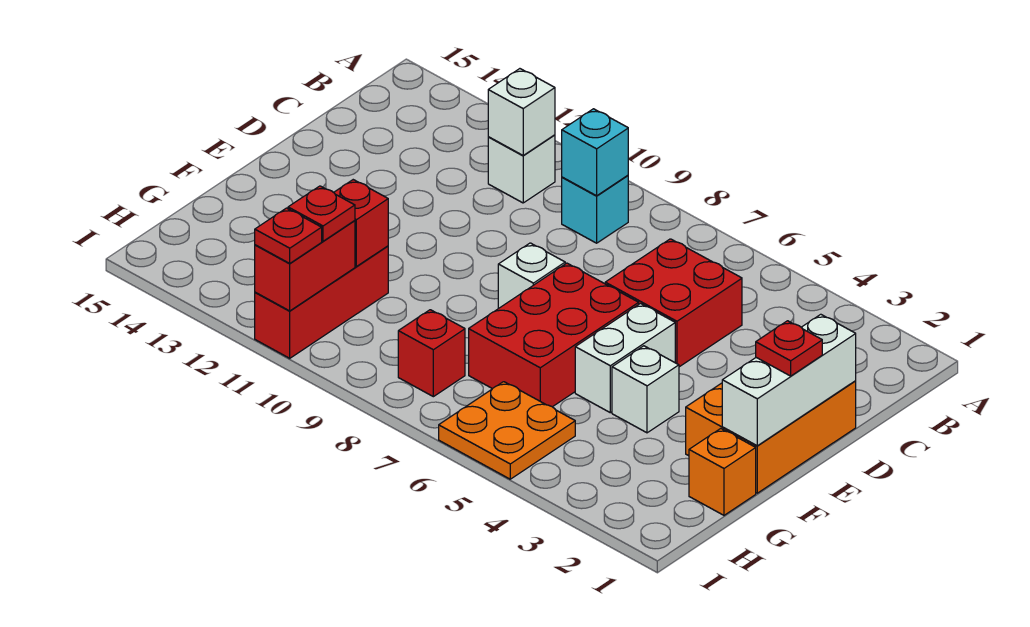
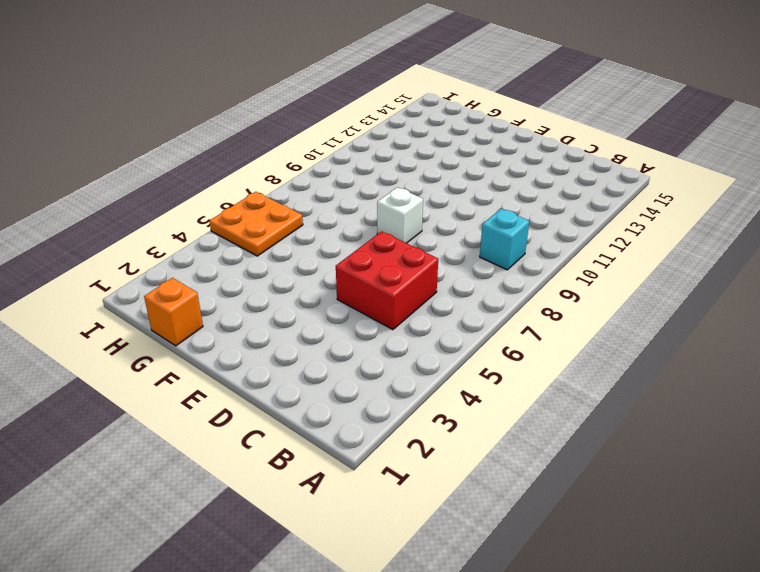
none -> white brick B11 level 1
none -> orange brick D1:F2 level 1
none -> white brick E5:F5 level 1

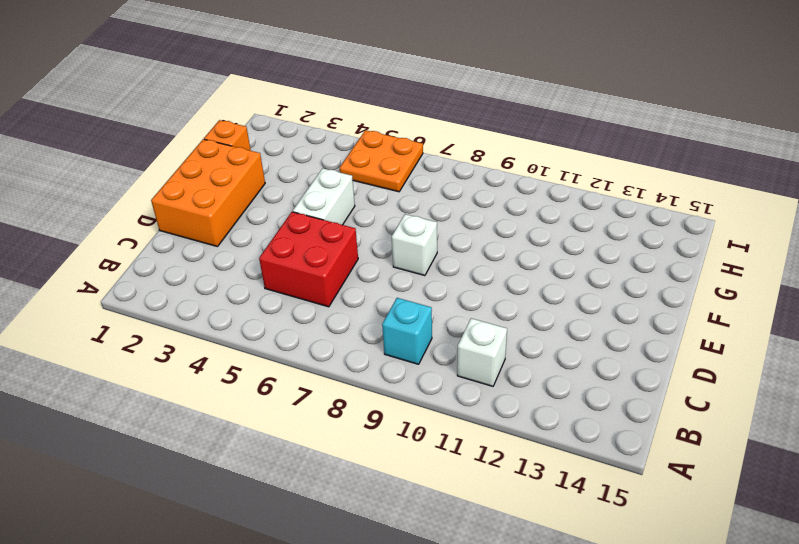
none -> red brick E6:G7 level 1
none -> white brick F4 level 1
none -> red brick G11:I11 level 1

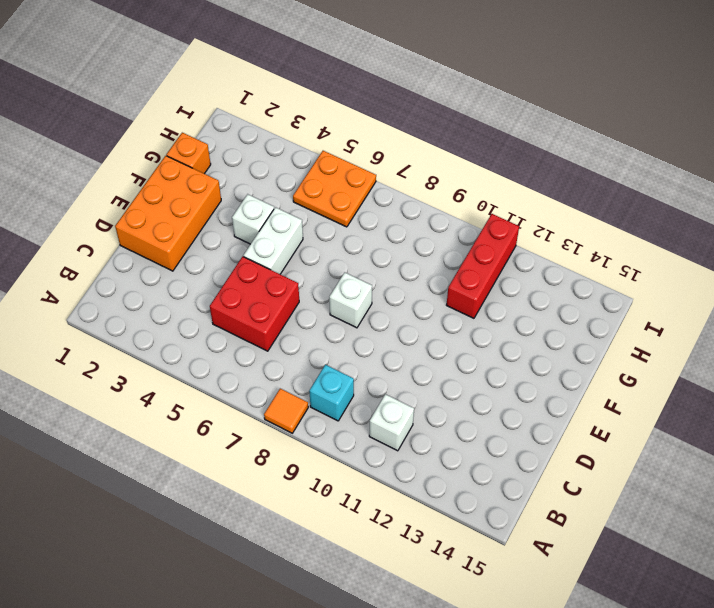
orange tile A8 level 1 -> none
none -> red brick E6:G7 level 1
none -> red brick H8 level 1
none -> cyan brick B9 level 2

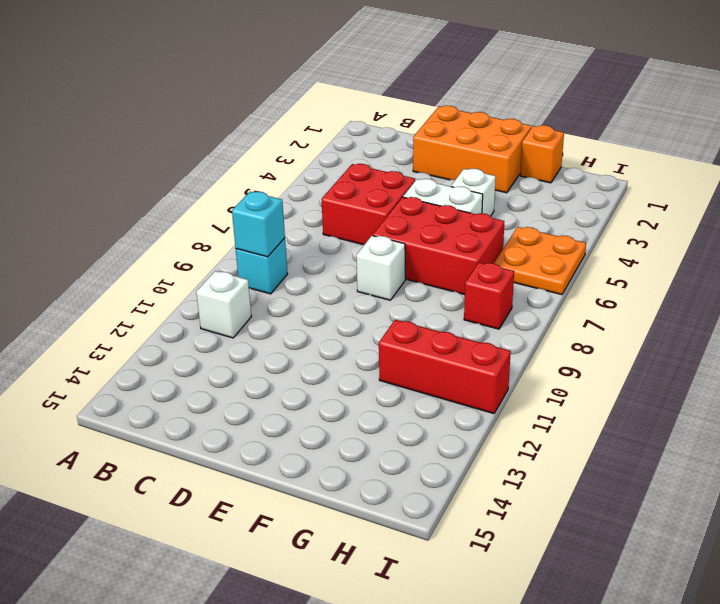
none -> white brick B11 level 2
none -> white brick D1:F1 level 2
none -> red brick G11 level 2

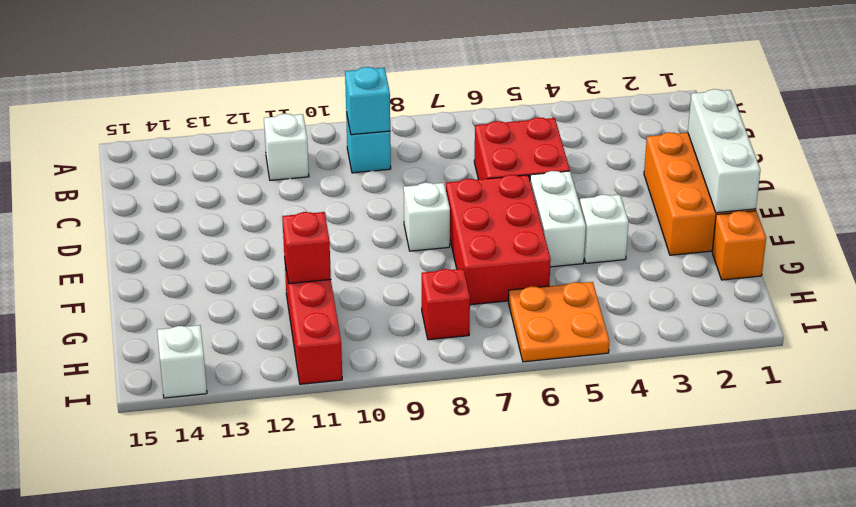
white brick I14 level 1 -> white brick B11 level 2
none -> red brick H11:I11 level 2
none -> red plate E1 level 3
none -> red plate H11 level 3

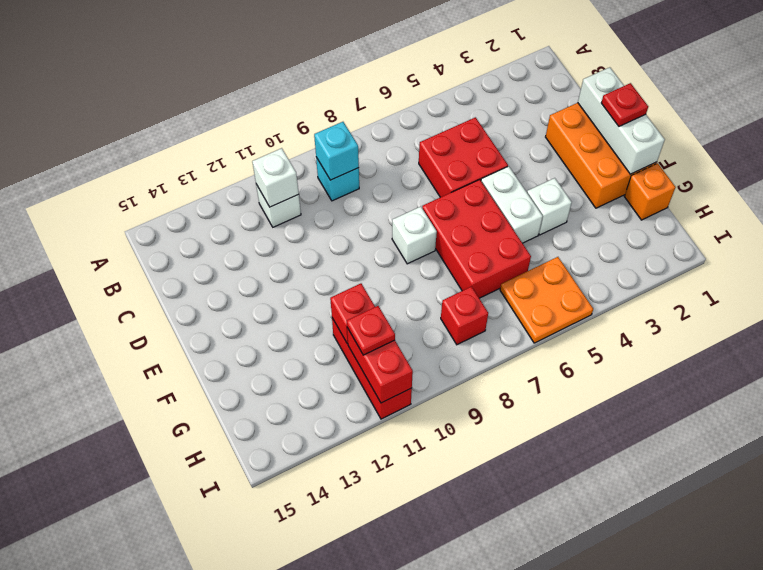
none -> red plate I11 level 3

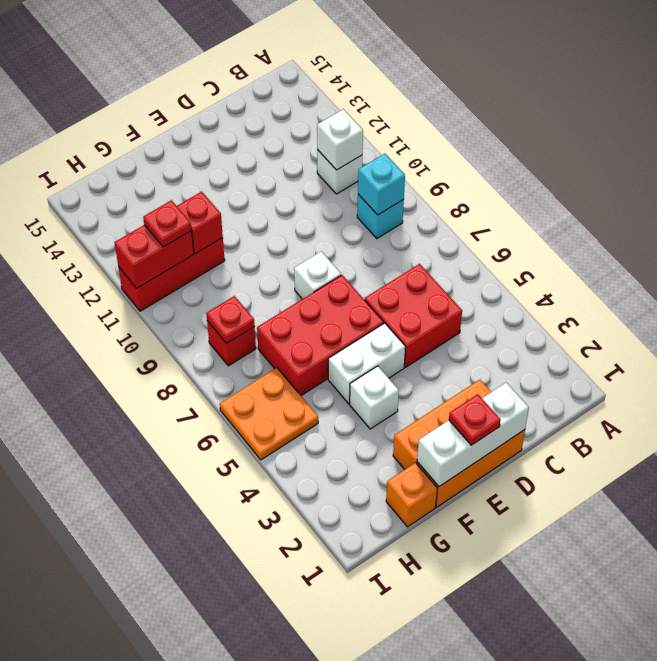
red plate H8 level 2 -> red plate I11 level 3

